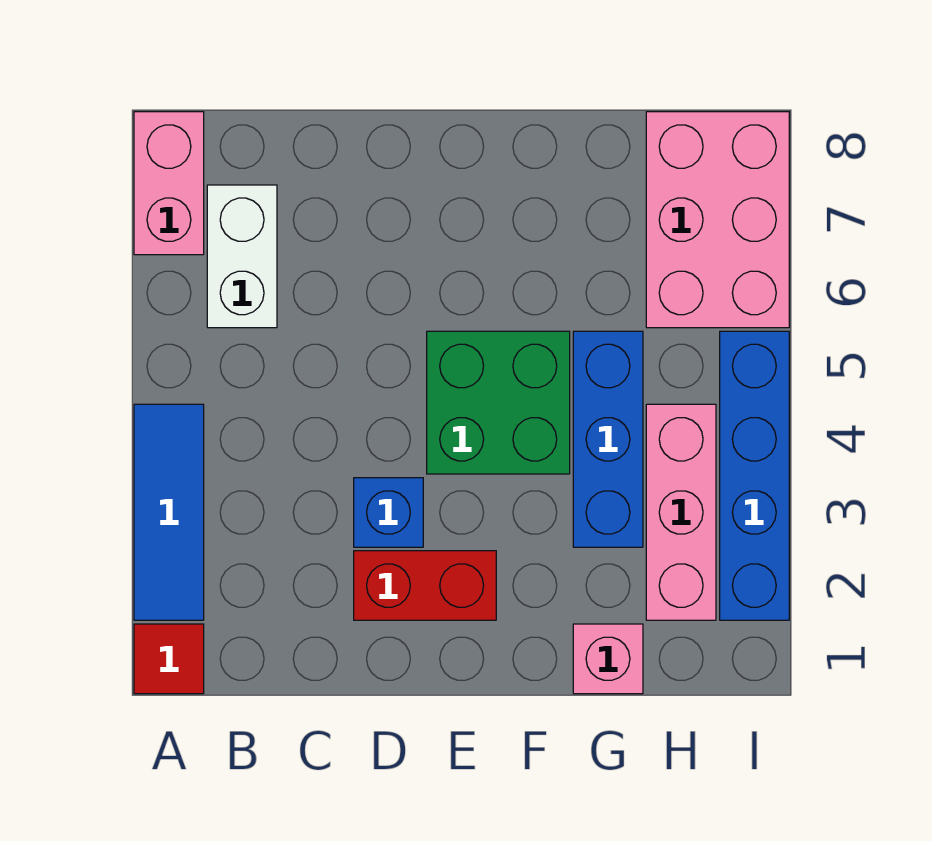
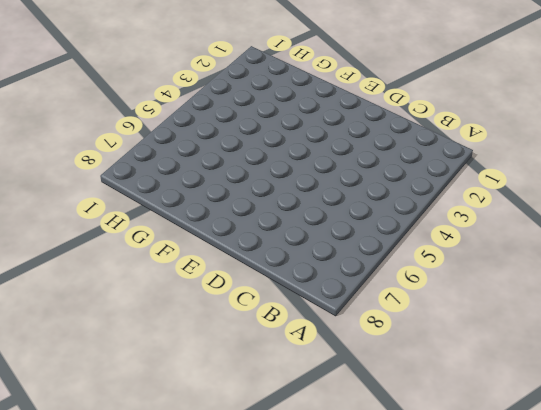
none -> red tile A1 level 1
none -> blue tile A2:A4 level 1
none -> pink brick A7:A8 level 1

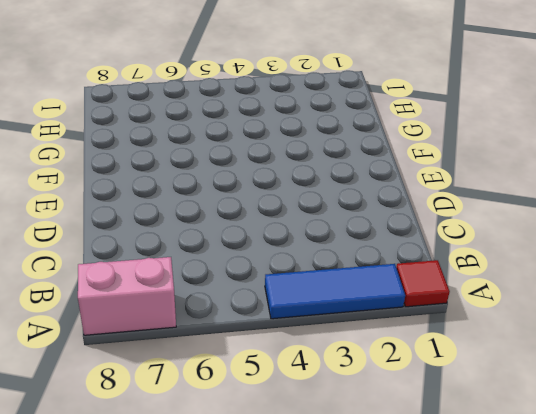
none -> white brick B6:B7 level 1
none -> red brick D2:E2 level 1
none -> blue brick D3 level 1

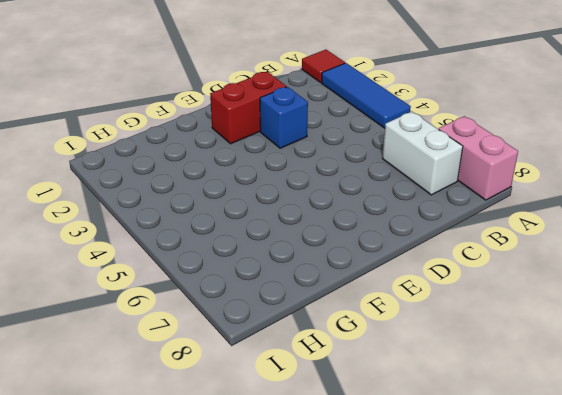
none -> green brick E4:F5 level 1
none -> pink brick G1 level 1
none -> blue brick G3:G5 level 1

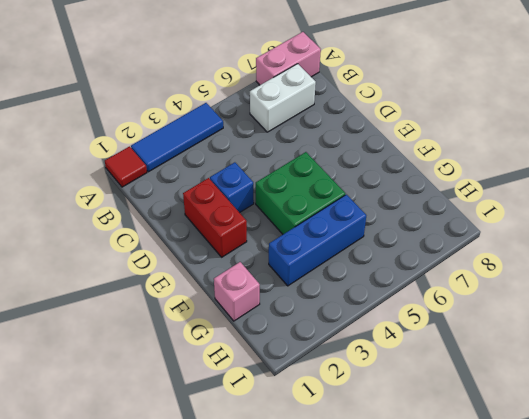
none -> pink brick H2:H4 level 1
none -> pink brick H6:I8 level 1
none -> blue brick I2:I5 level 1

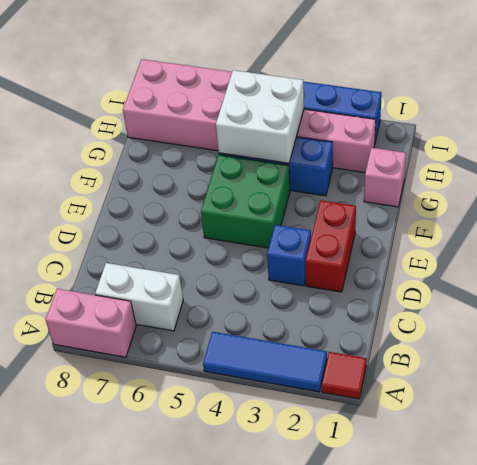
white brick G4:H5 level 2 -> none

